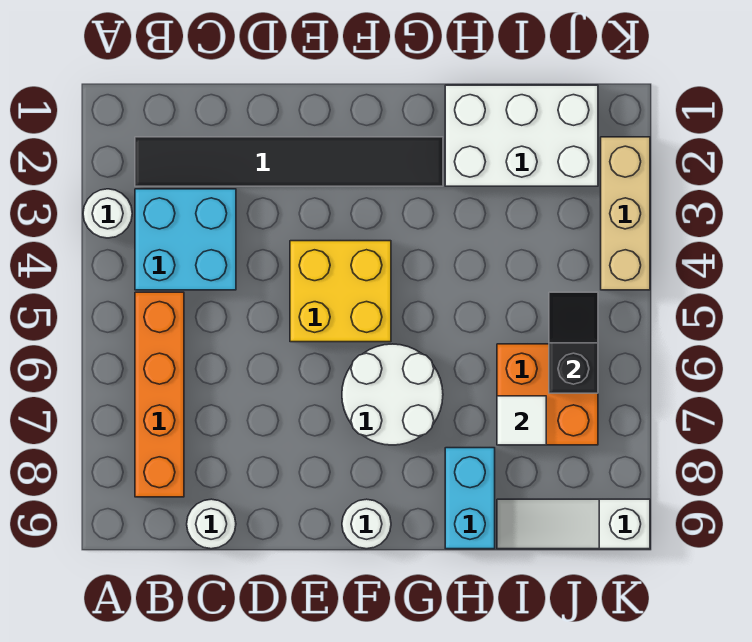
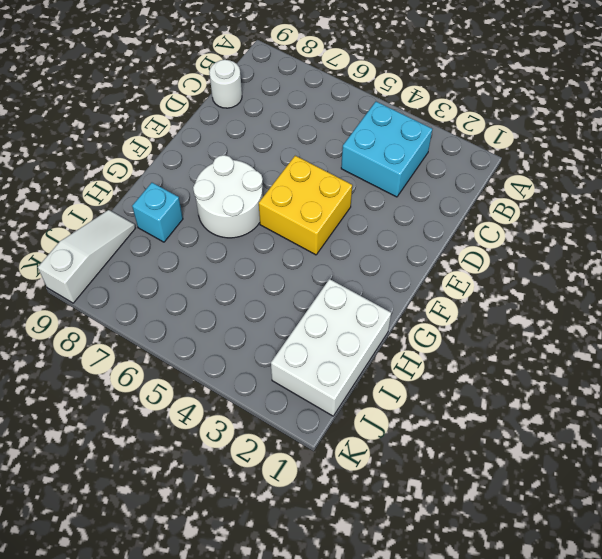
cyan brick H8 level 1 -> cyan brick H8:H9 level 1
none -> white round brick A3 level 1
none -> black tile B2:G2 level 1
none -> orange brick B5:B8 level 1

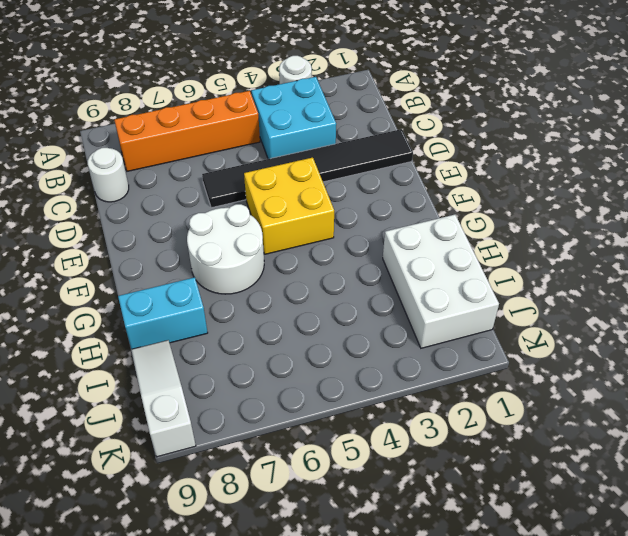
black tile D1:D6 level 1 -> black tile B2:G2 level 1
none -> white round brick F9 level 1
none -> orange brick I6:J7 level 1
none -> tan brick K2:K4 level 1

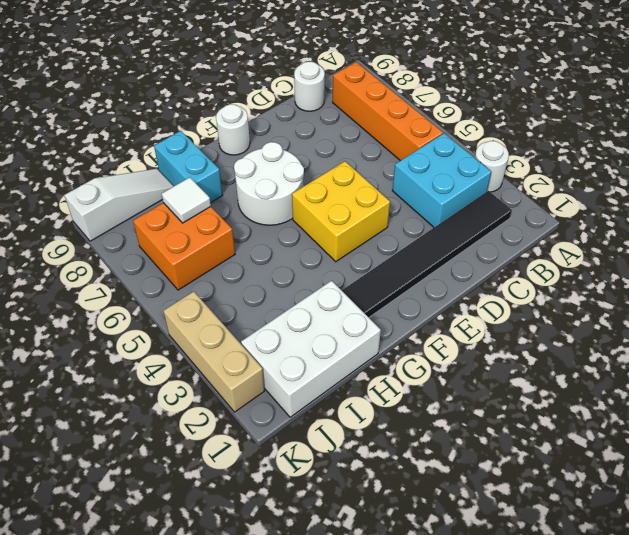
none -> black slope J5:J6 level 2 top 6

